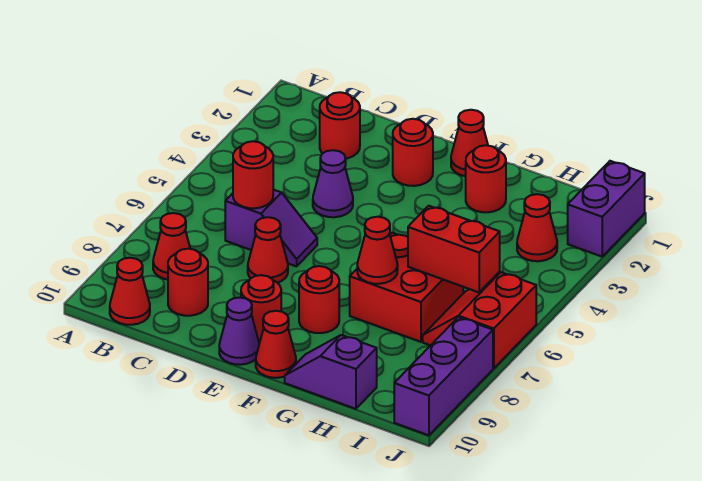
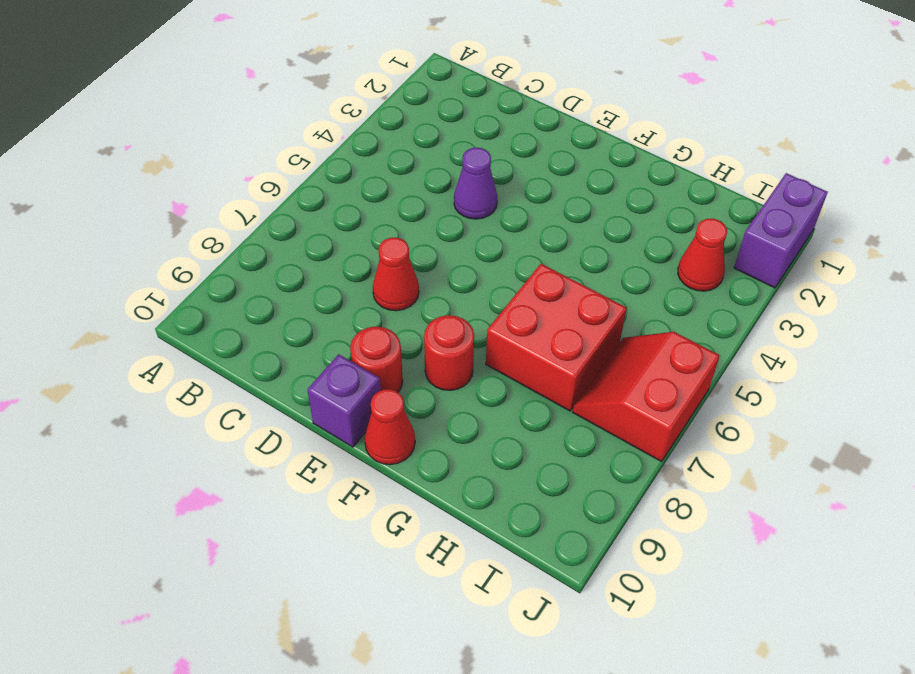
purple brick E10 level 1 -> purple cone E10 level 1
none -> red cone B8 level 1
none -> red cone B10 level 1
none -> red round brick C2 level 1

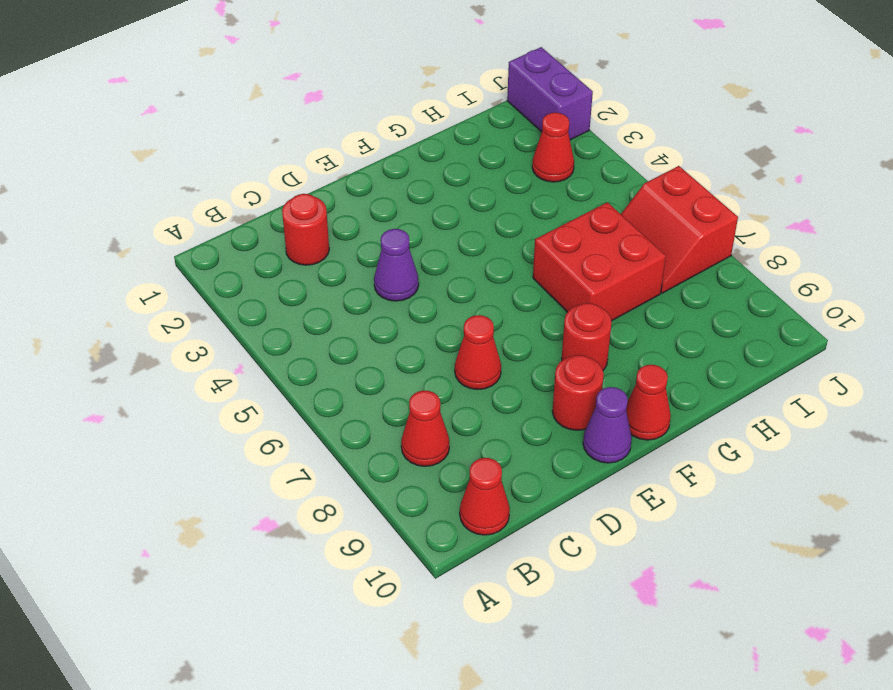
none -> purple slope C6:D6 level 1 top C
none -> red round brick C9 level 1
none -> red round brick E2 level 1

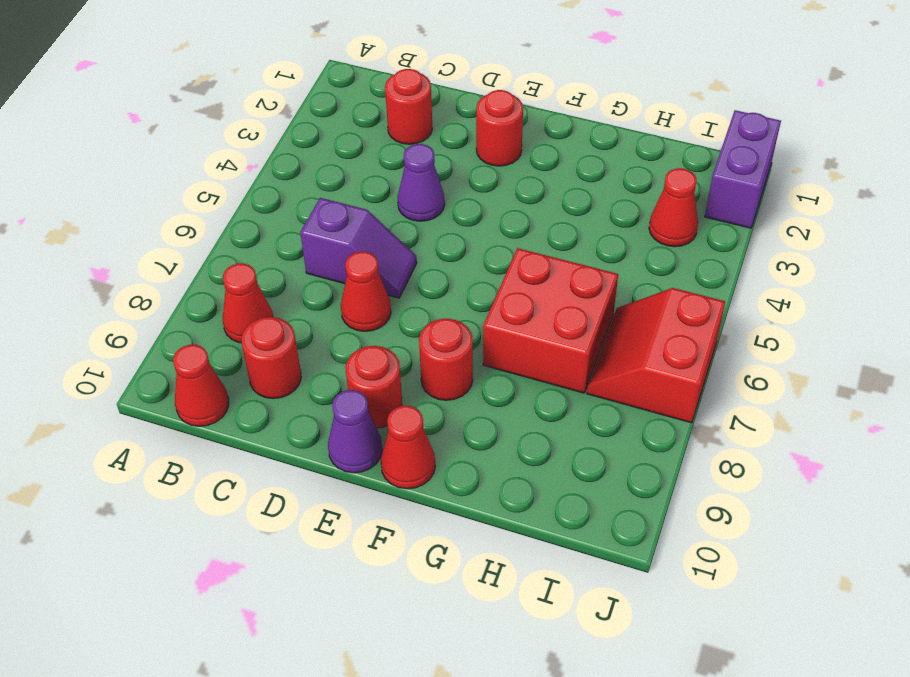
none -> red cone F1 level 1
none -> red round brick G2 level 1
none -> purple slope G10:H10 level 1 top H

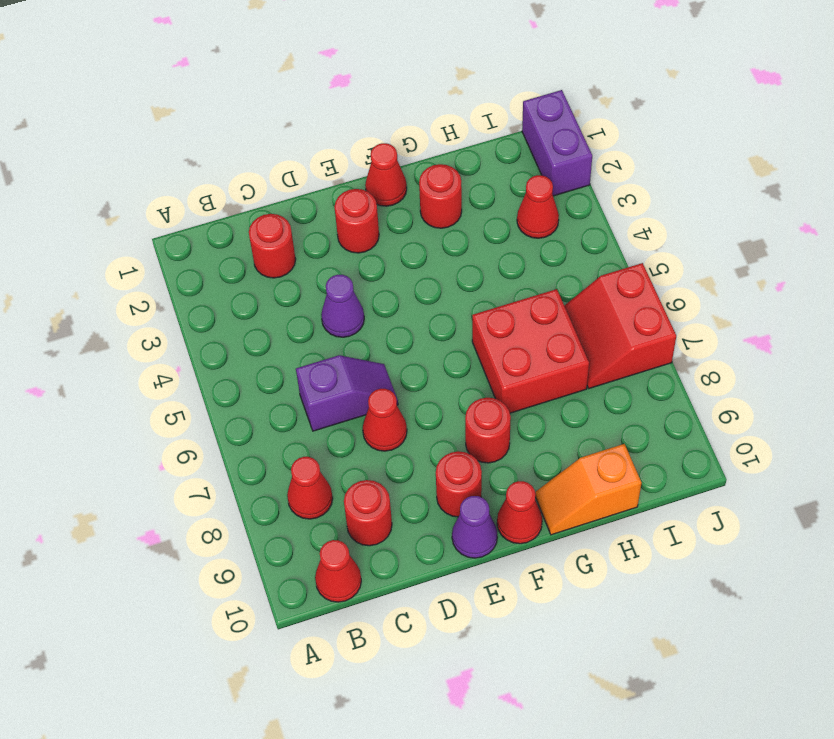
orange slope G10:H10 level 1 top H -> purple slope G10:H10 level 1 top H
none -> purple brick J8:J10 level 1
none -> red round brick C6 level 2
none -> red cone G7 level 2

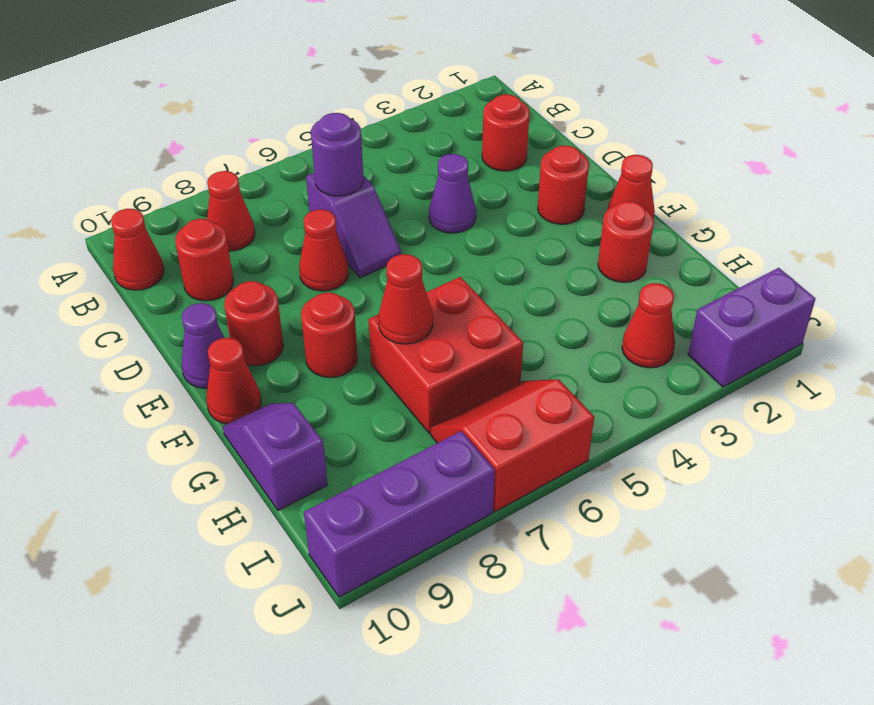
purple round brick C6 level 2 -> red round brick C6 level 2
none -> red brick H6:I6 level 2

